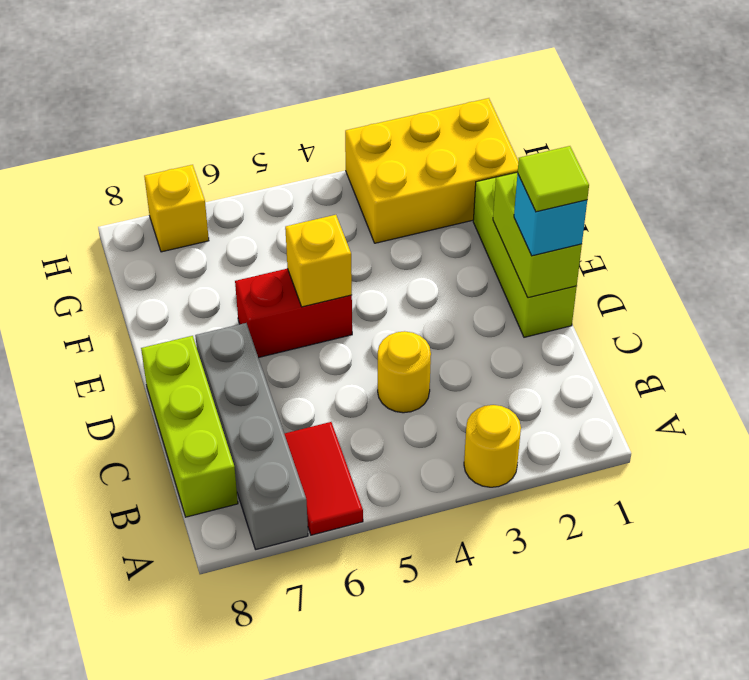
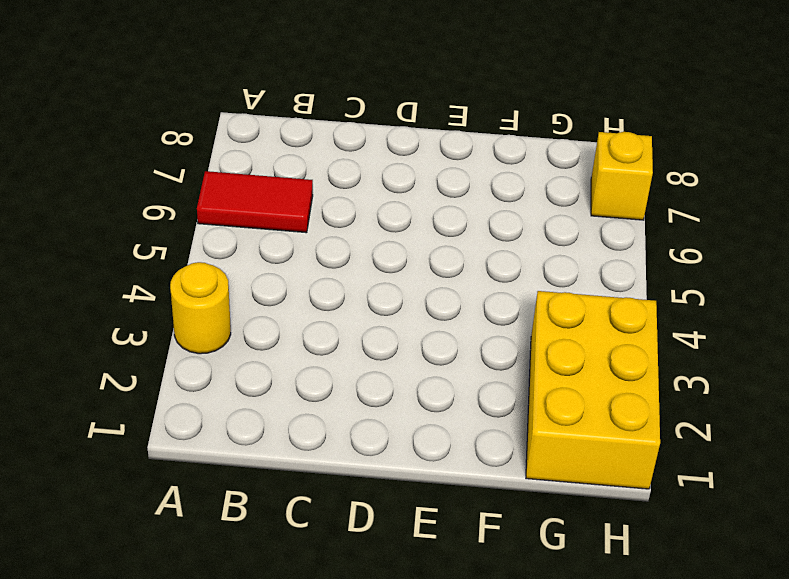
none -> grey brick A7:D7 level 1
none -> lime brick B8:D8 level 1
none -> yellow round brick C4 level 1

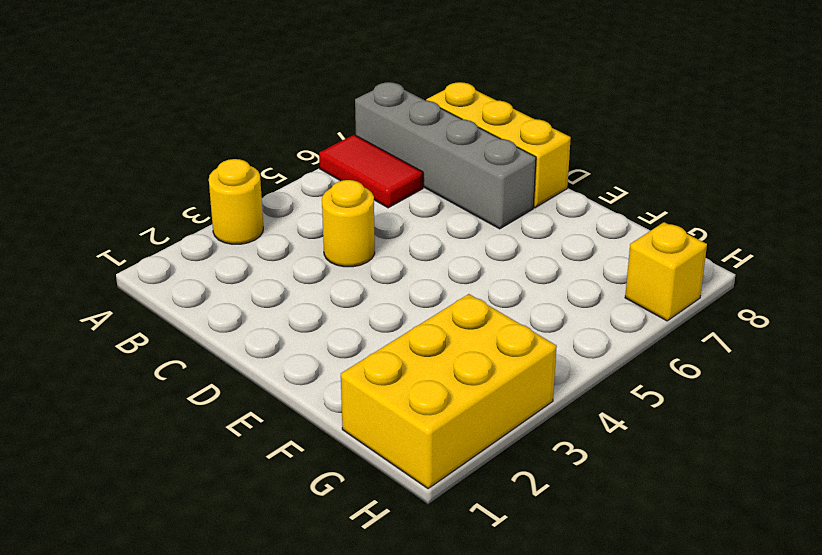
yellow brick B8:D8 level 1 -> lime brick B8:D8 level 1
none -> lime brick D1:F1 level 1
none -> red brick E5:E6 level 1
none -> lime brick D1:E1 level 2

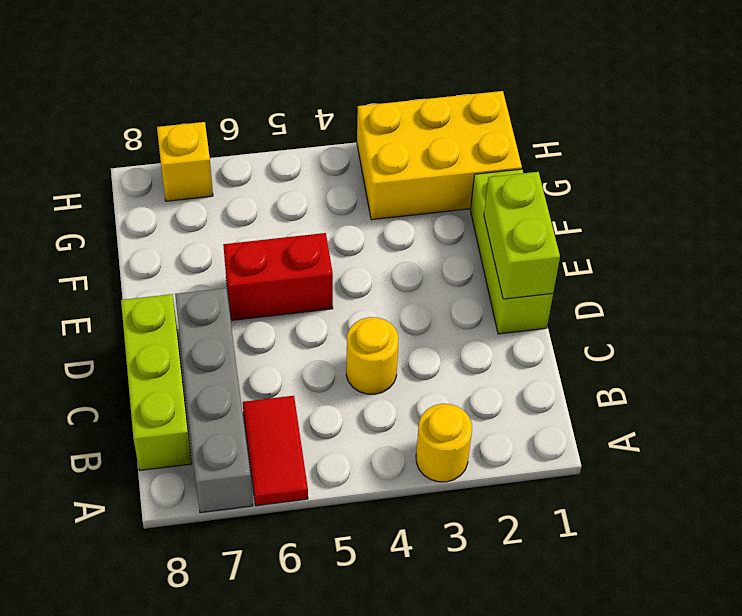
none -> yellow brick E5 level 2
none -> cyan brick D1 level 3
none -> lime tile D1 level 4

